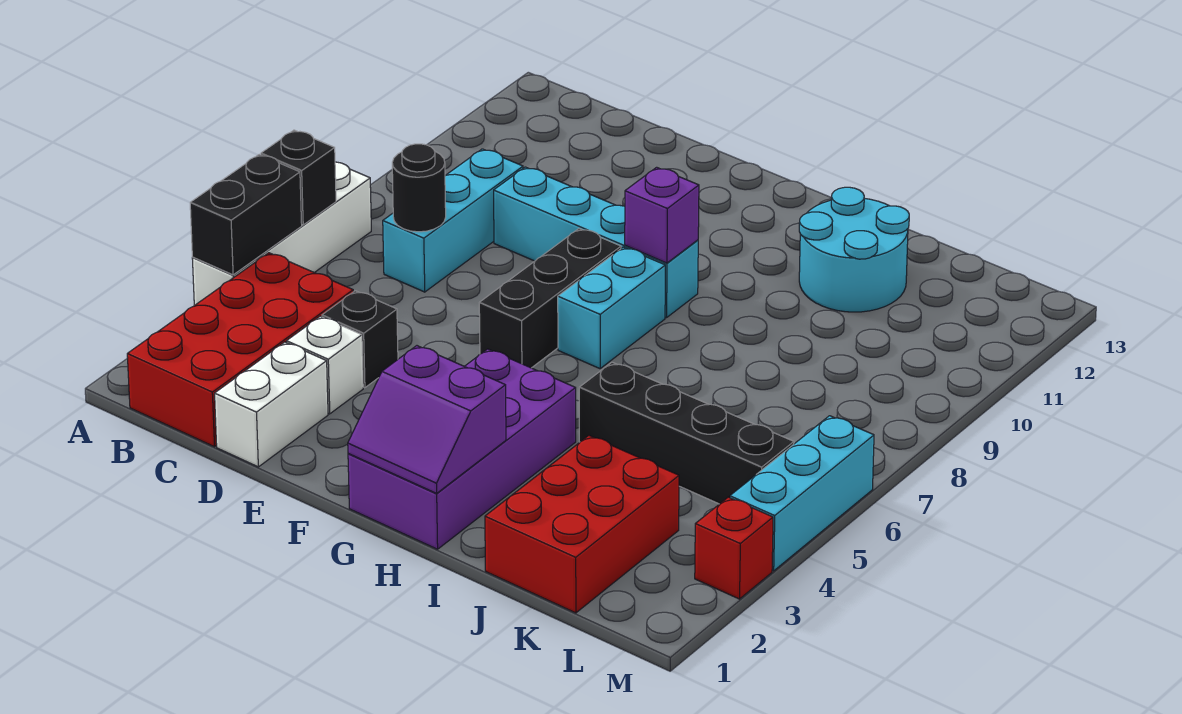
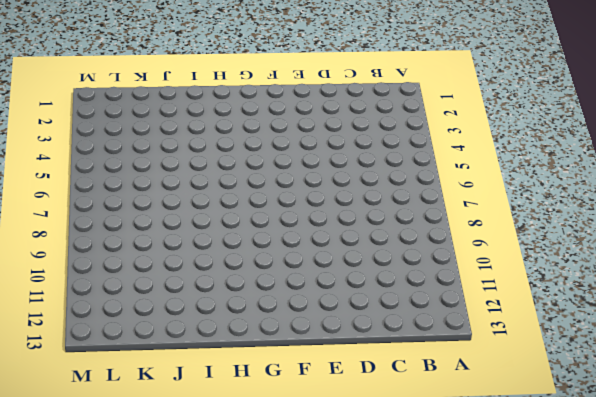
none -> white brick A4:A7 level 1
none -> red brick B1:C4 level 1
none -> cyan brick C7:C9 level 1

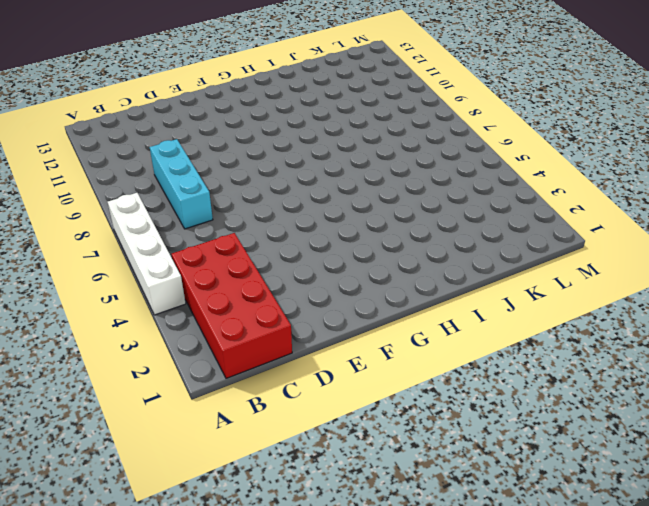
none -> white brick D1:D2 level 1
none -> white brick D3 level 1
none -> black brick D4 level 1

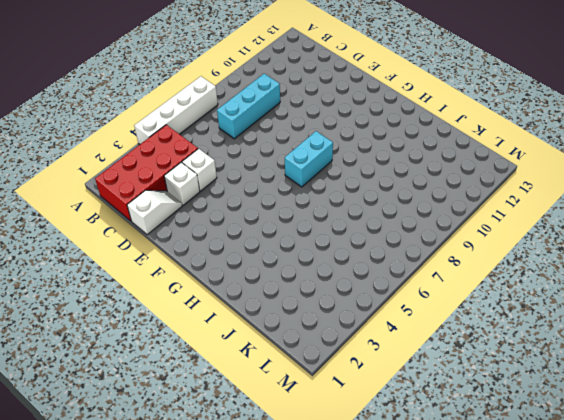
white slope D1:D2 level 1 top 1 -> white brick D1:D2 level 1
white brick D4 level 1 -> black brick D4 level 1
none -> cyan brick D9:G9 level 1
none -> black brick F6:F8 level 1
none -> purple brick G1:H4 level 1

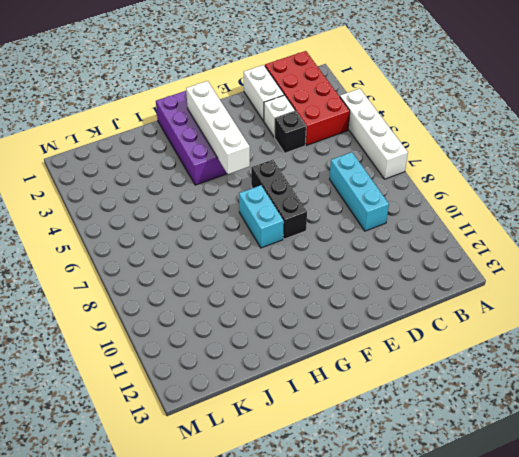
white brick G2:G5 level 2 -> purple slope G1:H2 level 2 top 2
none -> cyan brick D9:G9 level 1
none -> black brick I5:L5 level 1
none -> cyan round brick I11:J12 level 1

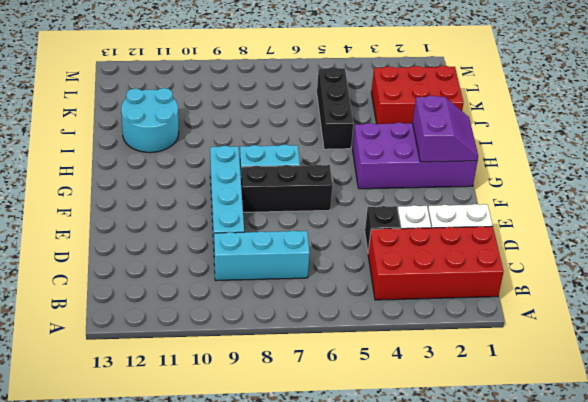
black brick I5:K5 level 1 -> black brick I5:L5 level 1
none -> white brick A4:A7 level 1
none -> red brick M3 level 1
none -> cyan brick M4:M6 level 1

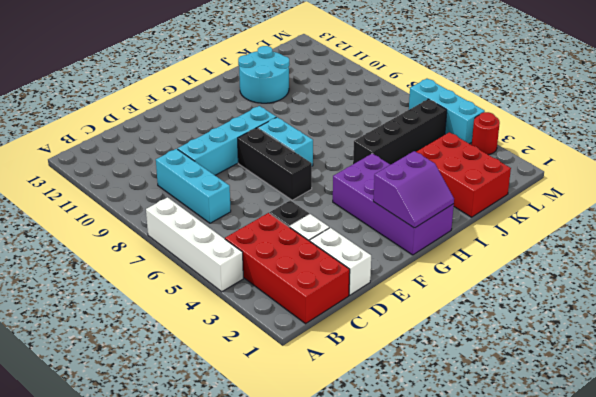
red round brick M3 level 1 -> red brick M3 level 1
none -> black brick A4:A5 level 2
none -> black brick A6 level 2
none -> black round brick C7 level 2

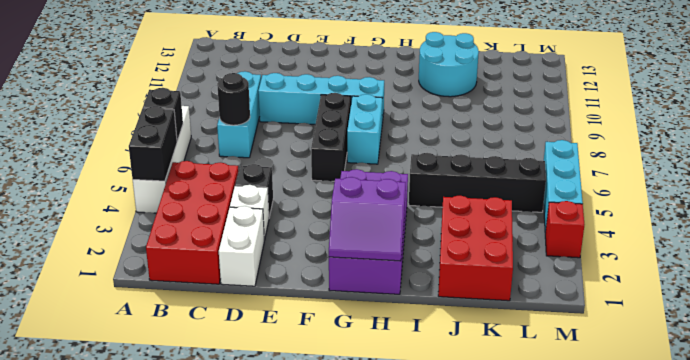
none -> purple brick G9 level 2

